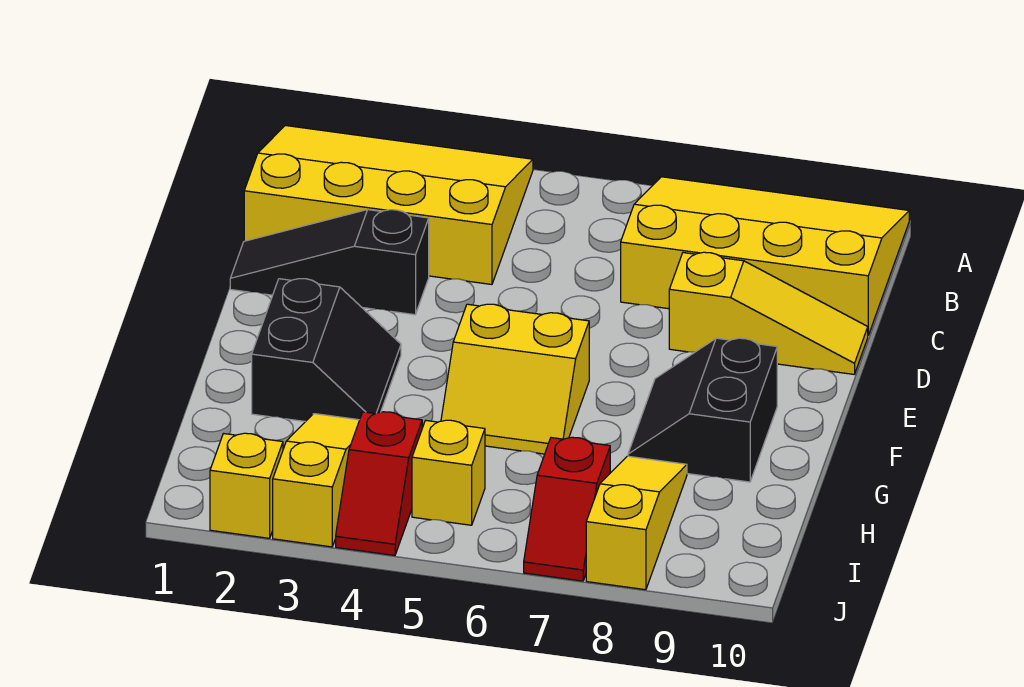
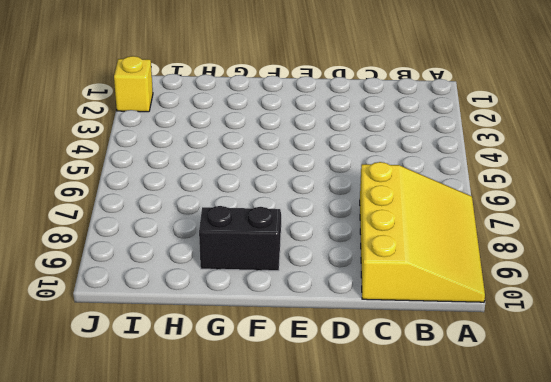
none -> yellow slope A1:C4 level 1 top C
none -> black slope D1:D3 level 1 top 3
none -> yellow slope D8:D10 level 1 top 8

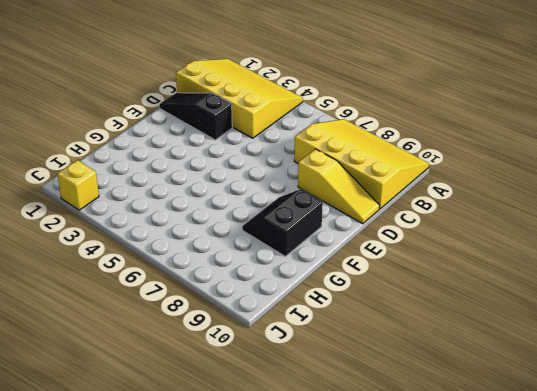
none -> black slope F2:G3 level 1 top 2
none -> yellow slope F5:G6 level 1 top F
none -> yellow slope H3:J3 level 1 top J

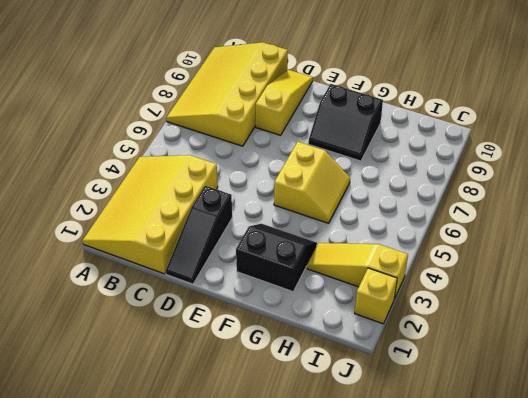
none -> yellow slope H8:J8 level 1 top J
none -> red slope I4:J4 level 1 top I
none -> yellow brick I5 level 1

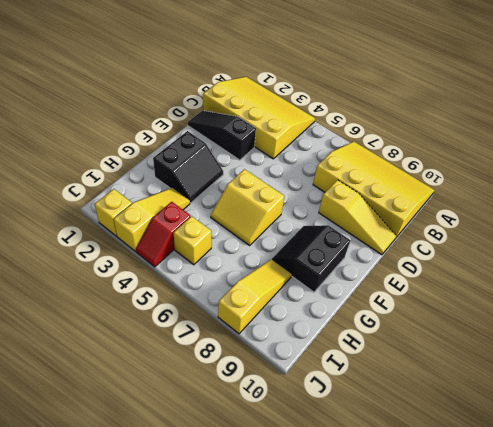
none -> red slope I7:J7 level 1 top I

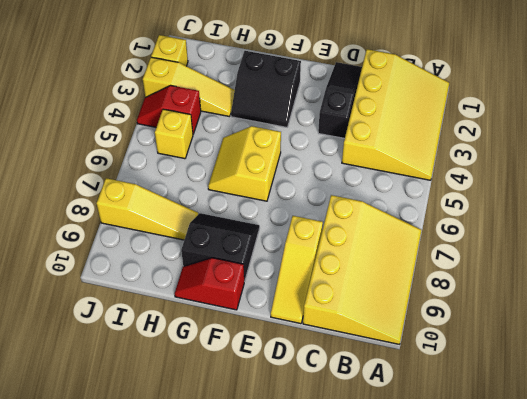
red slope F10:G10 level 1 top F -> red slope I7:J7 level 1 top I

